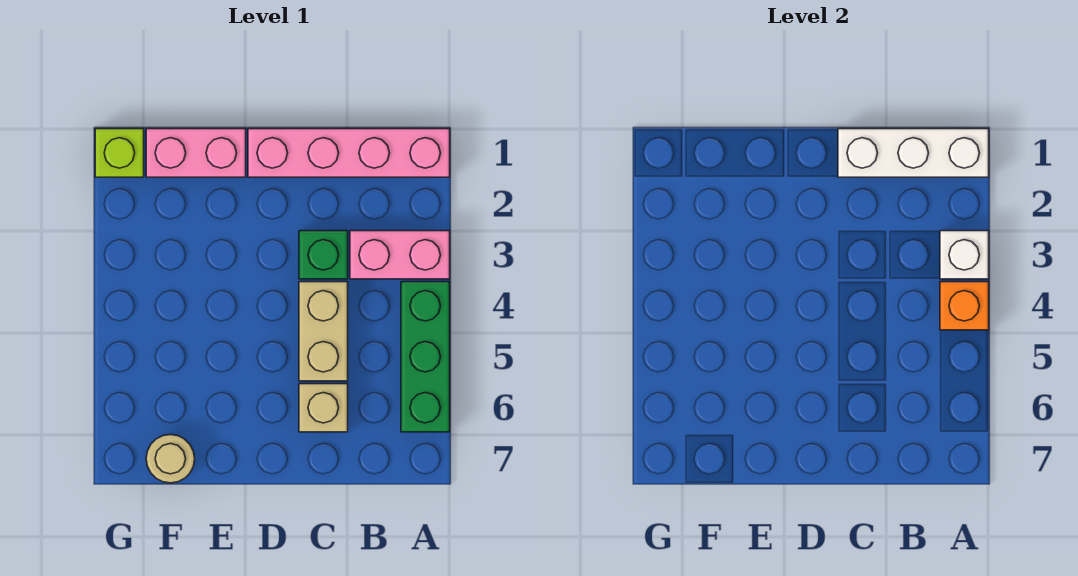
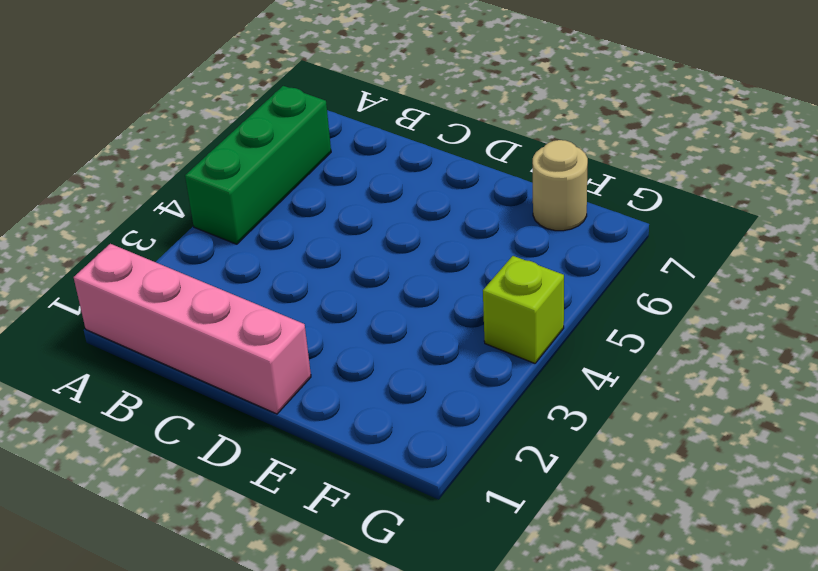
lime brick G4 level 1 -> lime brick G1 level 1
none -> pink brick A3:B3 level 1
none -> green brick C3 level 1
none -> tan brick C4:C5 level 1

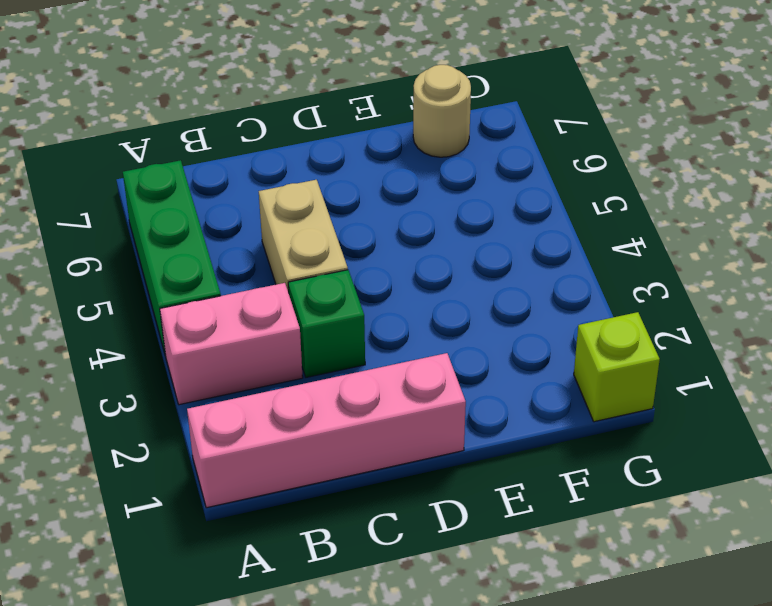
none -> tan brick C6 level 1
none -> pink brick E1:F1 level 1
none -> white brick A1:C1 level 2

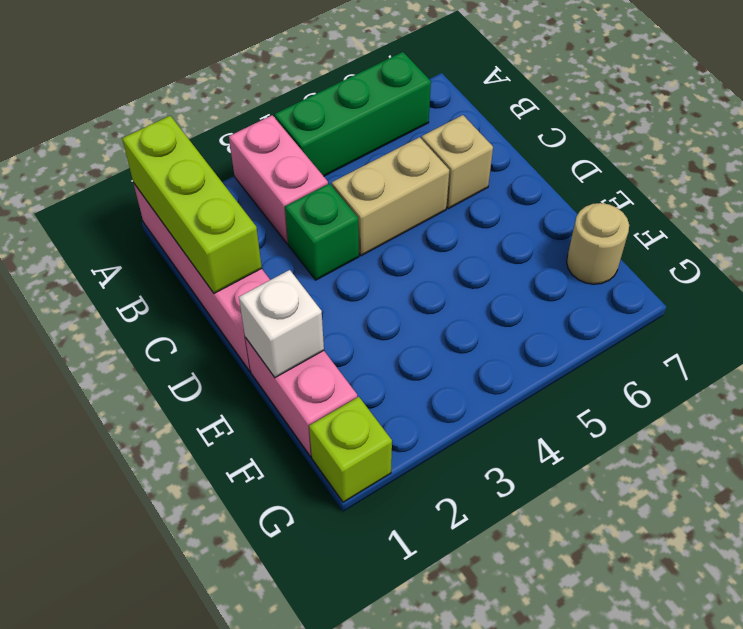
lime brick A1:C1 level 2 -> white brick A1:C1 level 2
white brick E1 level 2 -> white brick A3 level 2
none -> orange brick A4 level 2

